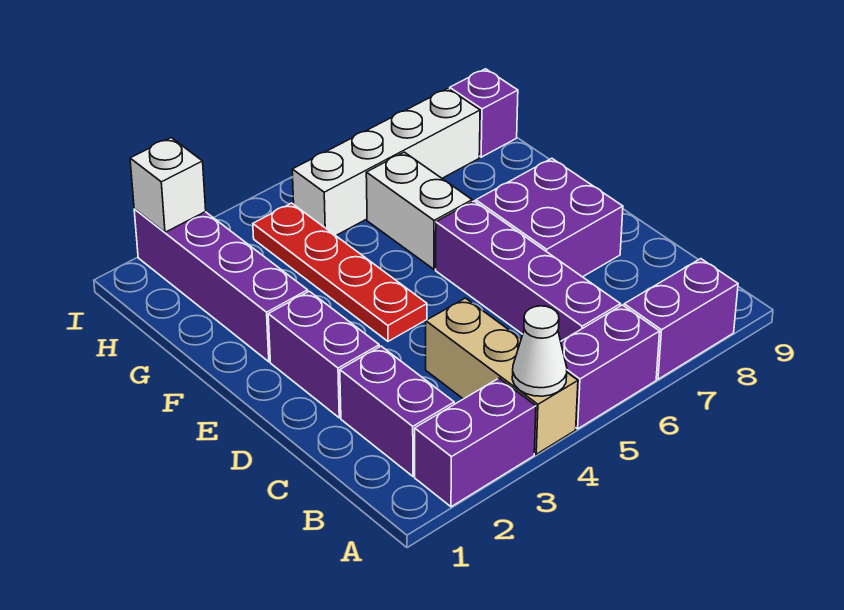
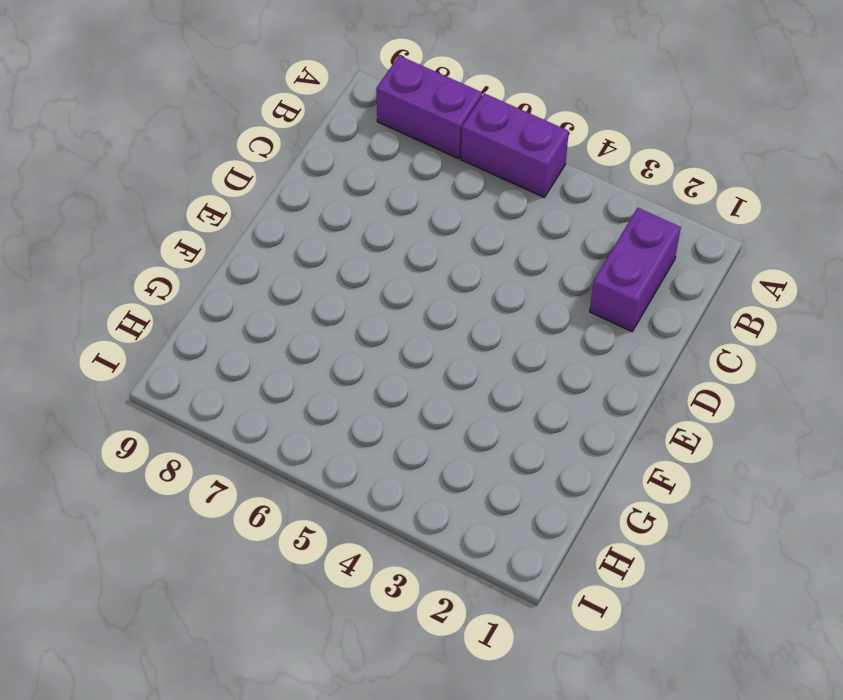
none -> purple brick A2:A3 level 1
none -> tan brick A4:C4 level 1
none -> purple brick B6:E6 level 1

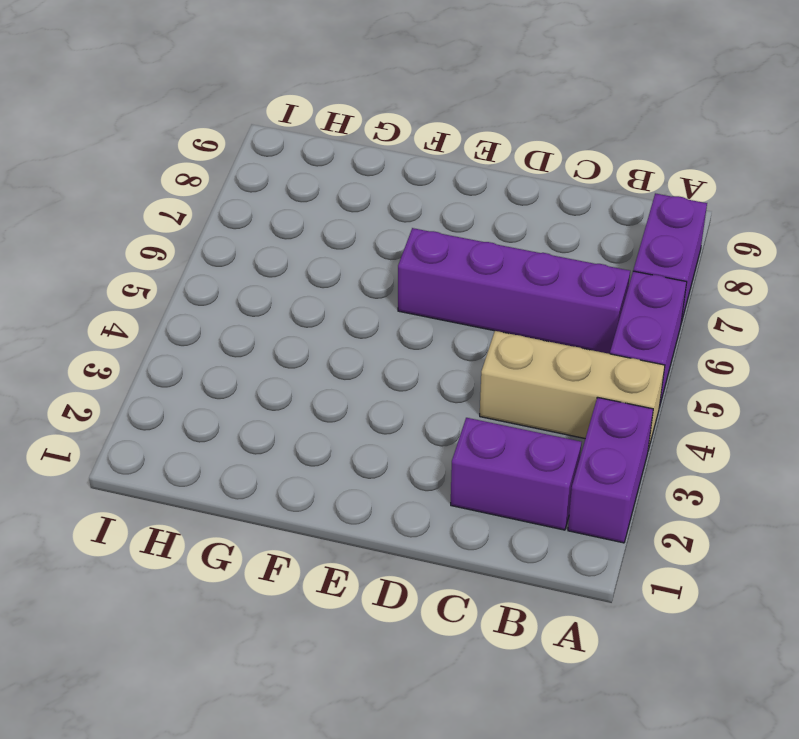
none -> purple brick D2:E2 level 1
none -> purple brick D7:E8 level 1
none -> red plate E4:H4 level 1

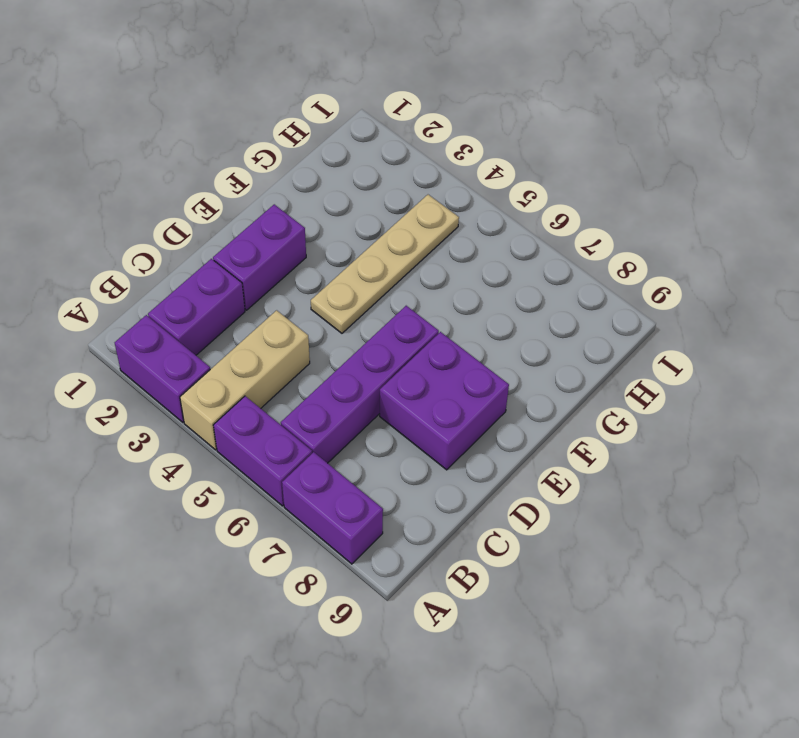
tan plate E4:H4 level 1 -> red plate E4:H4 level 1
none -> purple brick F2:I2 level 1
none -> white brick F6:G6 level 1
none -> white brick H5:H8 level 1

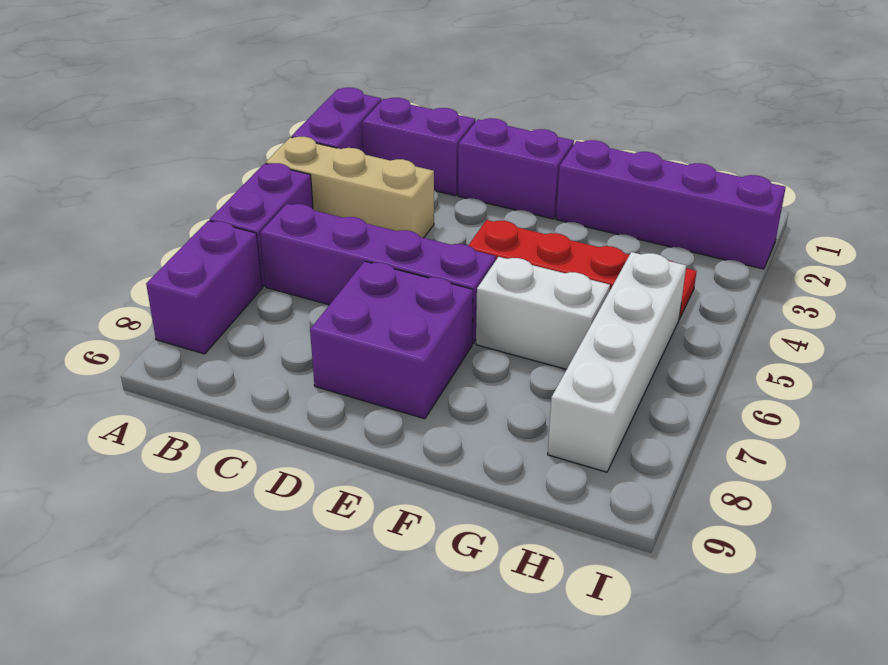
none -> purple brick H9 level 1
none -> white cone A4 level 2
none -> white brick I2 level 2

